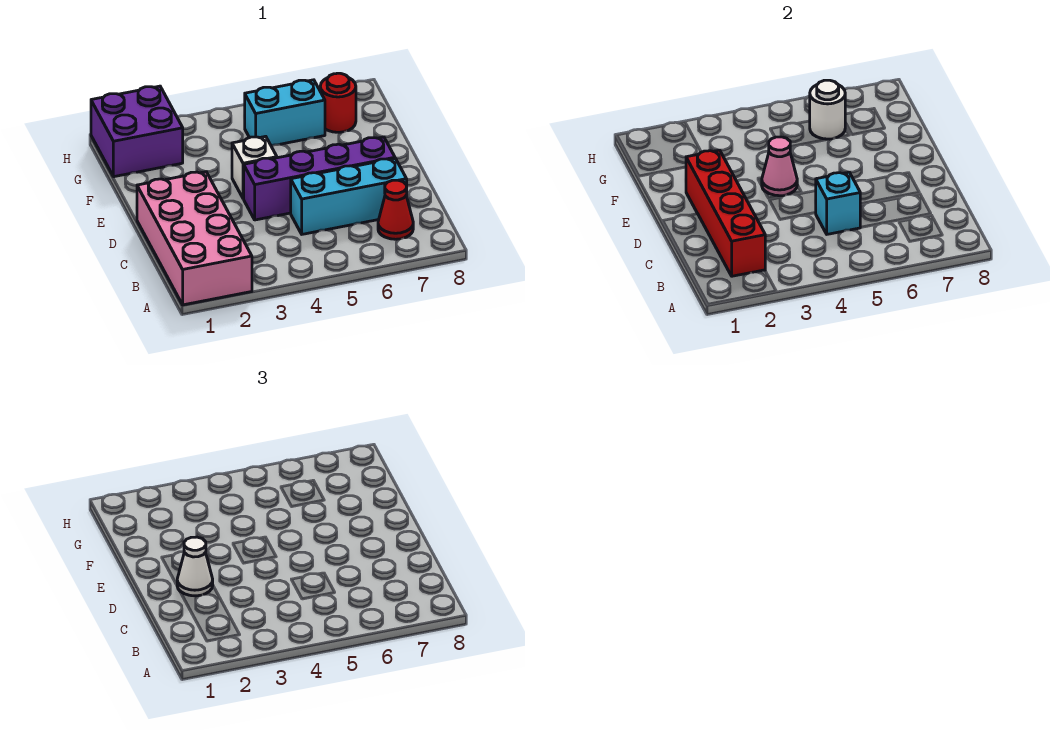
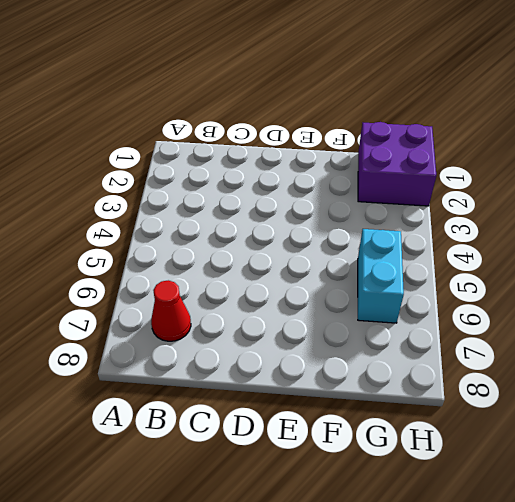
none -> pink brick A1:D2 level 1
none -> cyan brick C5:C7 level 1
none -> purple brick D4:D7 level 1

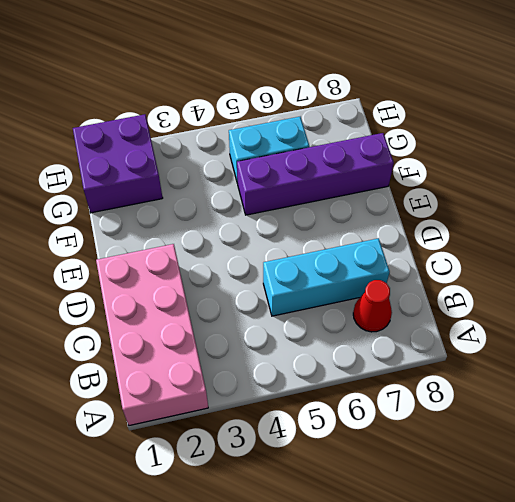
purple brick F5:F8 level 1 -> purple brick D4:D7 level 1
none -> white brick E4 level 1
none -> red round brick G7 level 1
none -> red brick B2:E2 level 2

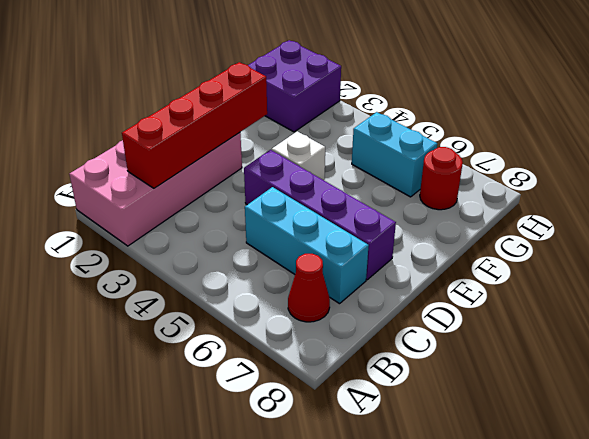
none -> cyan brick C5 level 2
none -> pink cone E4 level 2
none -> white round brick G6 level 2

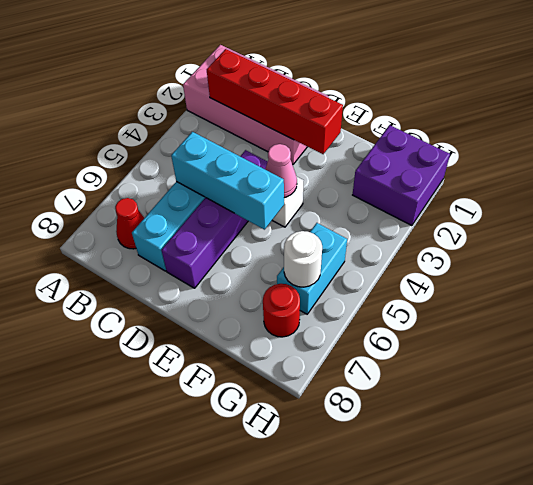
cyan brick C5:E5 level 2 -> cyan brick C5 level 2
none -> white cone D2 level 3

